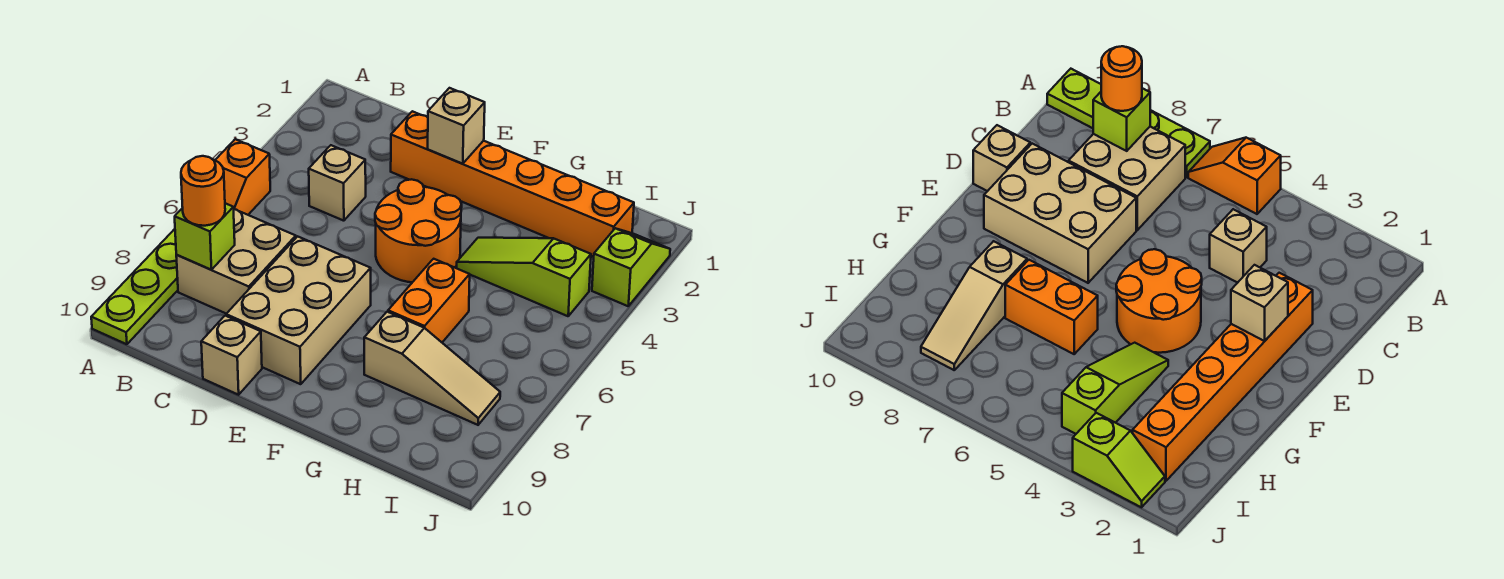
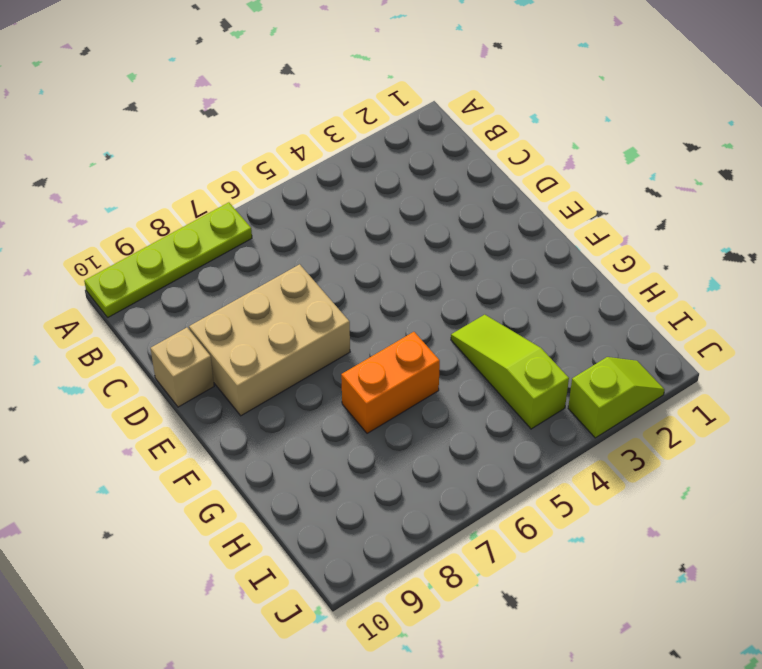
none -> orange slope A5:A6 level 1 top 5
none -> tan brick B7:C8 level 1
none -> tan brick C4 level 1

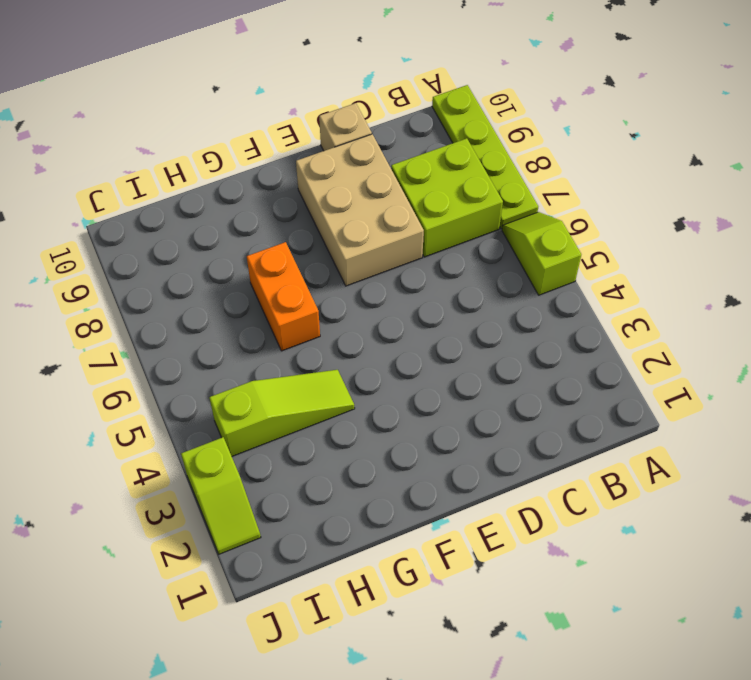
lime slope A5:A6 level 1 top 5 -> orange slope A5:A6 level 1 top 5
lime brick B7:C8 level 1 -> tan brick B7:C8 level 1
none -> tan brick C4 level 1
none -> orange brick D2:I2 level 1
none -> orange round brick E4:F5 level 1

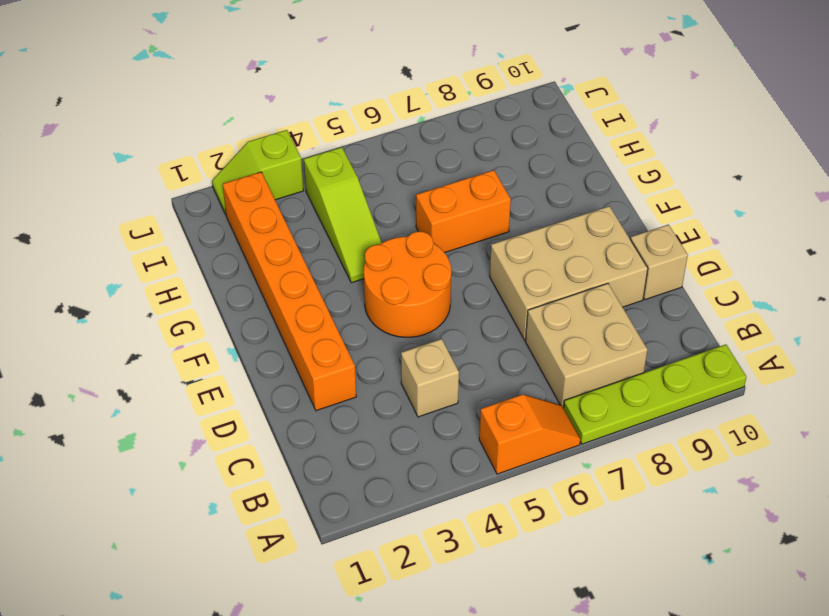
none -> tan slope G8:I8 level 1 top G
none -> lime brick B8 level 2
none -> tan brick E2 level 2

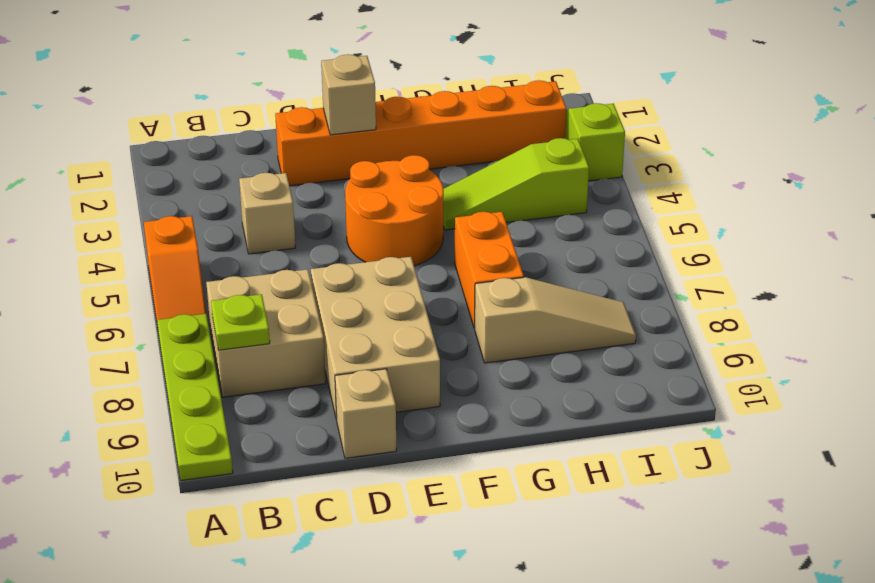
lime plate B8 level 2 -> lime brick B8 level 2
none -> orange round brick B8 level 3

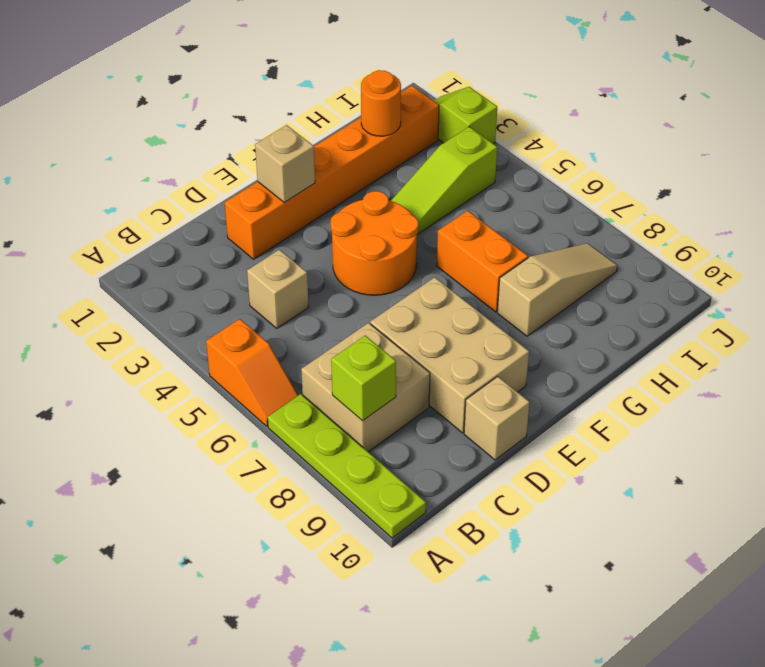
orange round brick H2 level 2 -> orange round brick B8 level 3

